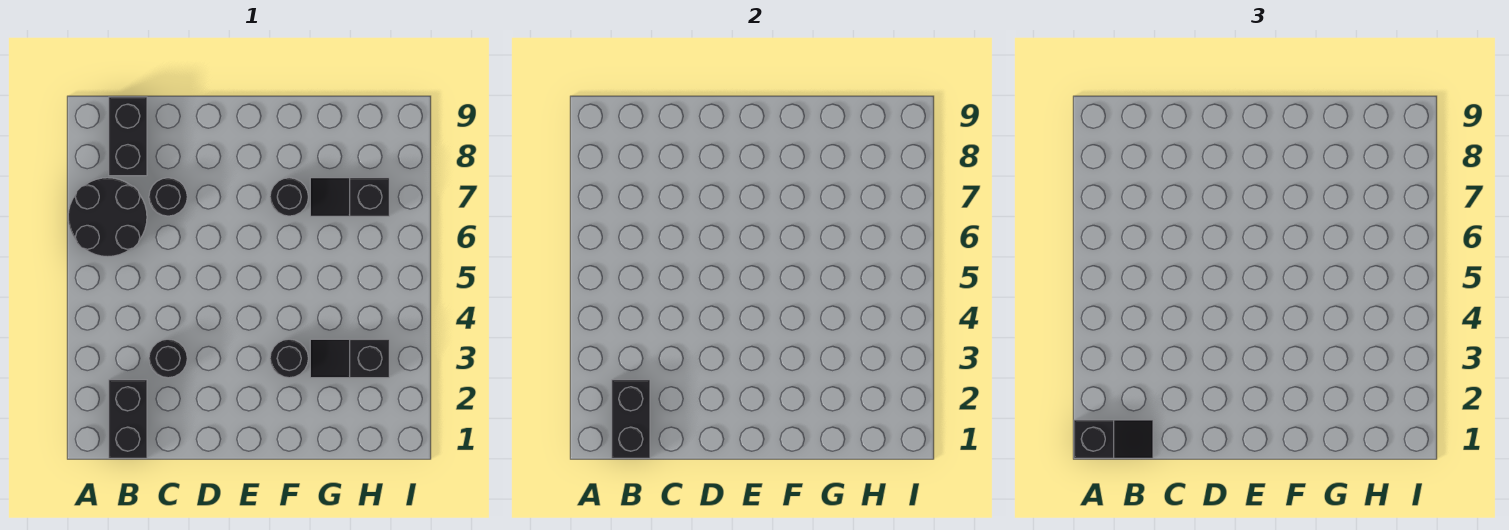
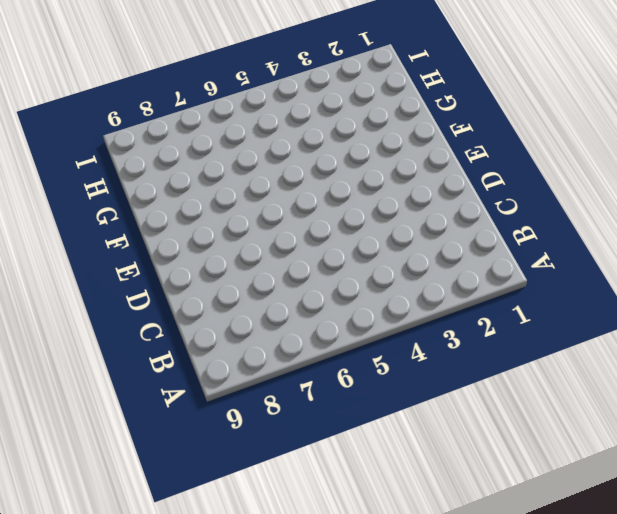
none -> black round brick A6:B7 level 1
none -> black brick B1:B2 level 1

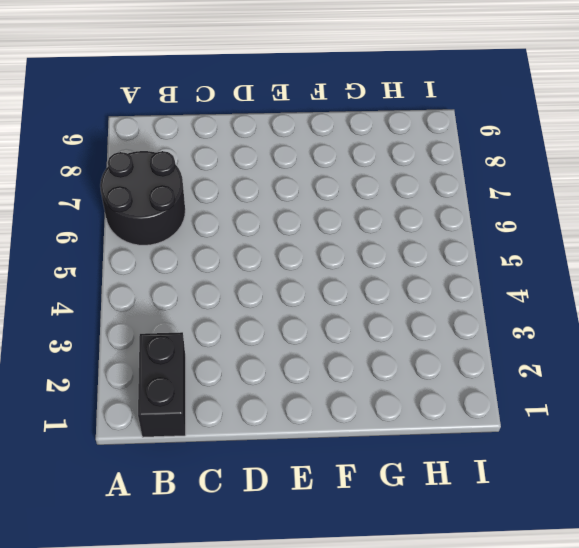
none -> black brick B8:B9 level 1
none -> black round brick C3 level 1

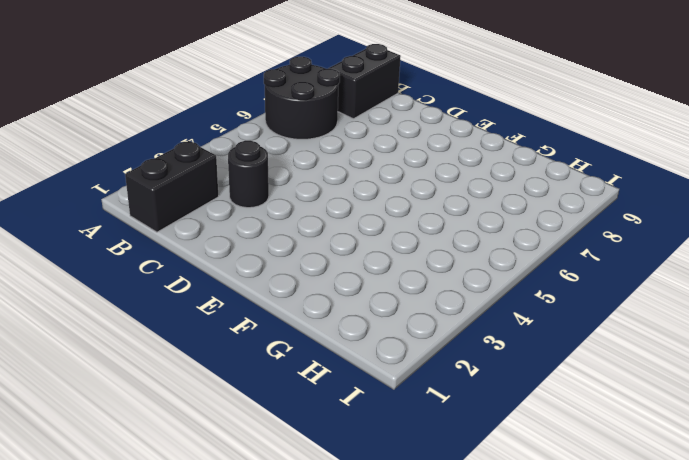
none -> black round brick C7 level 1
none -> black round brick F3 level 1

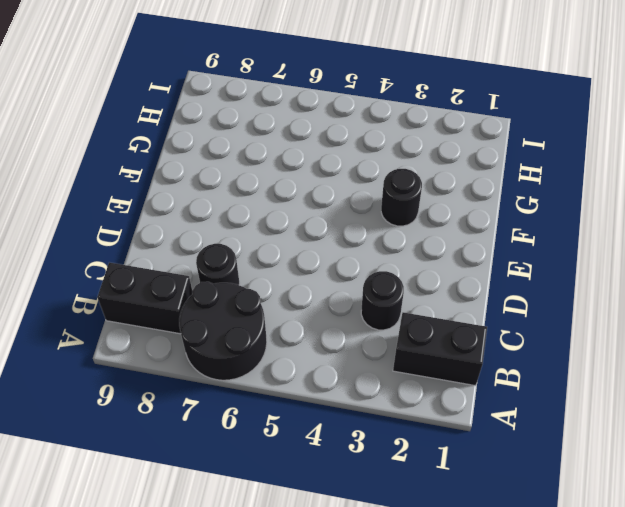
none -> black round brick F7 level 1
none -> black slope G3:H3 level 1 top H

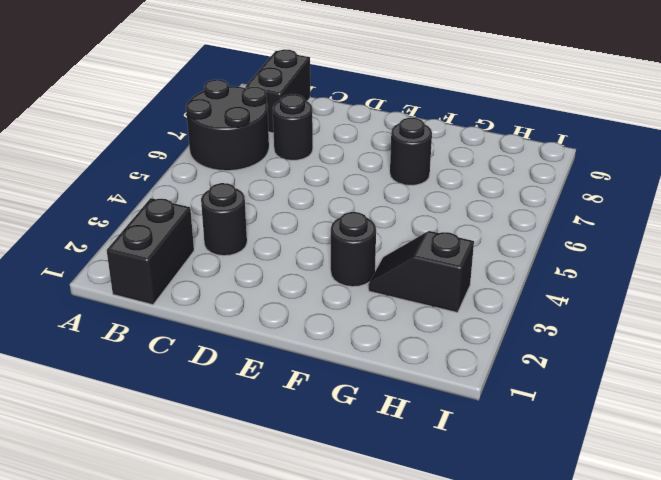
none -> black slope G7:H7 level 1 top H
none -> black brick B1:B2 level 2

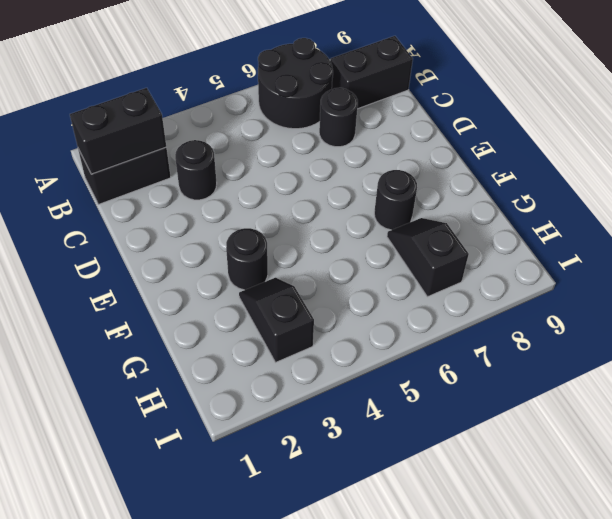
none -> black slope A1:B1 level 3 top A

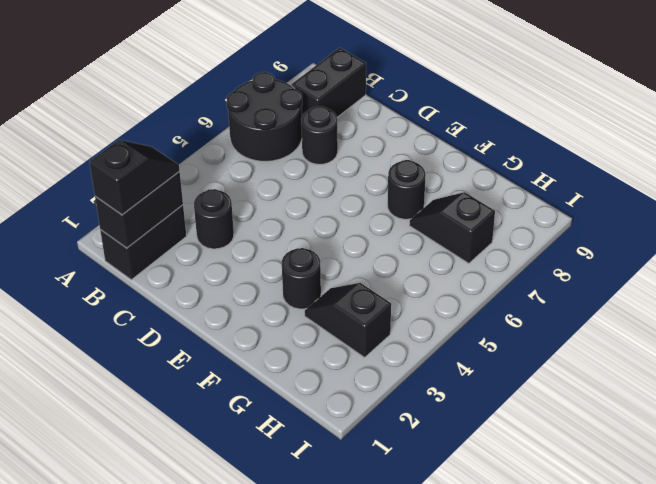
black slope B1:B2 level 3 top 1 -> black slope A1:B1 level 3 top A

